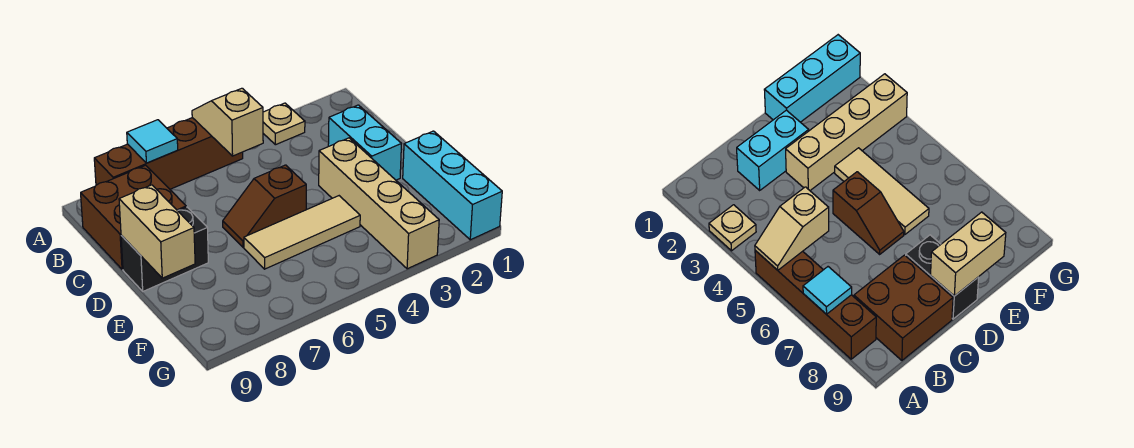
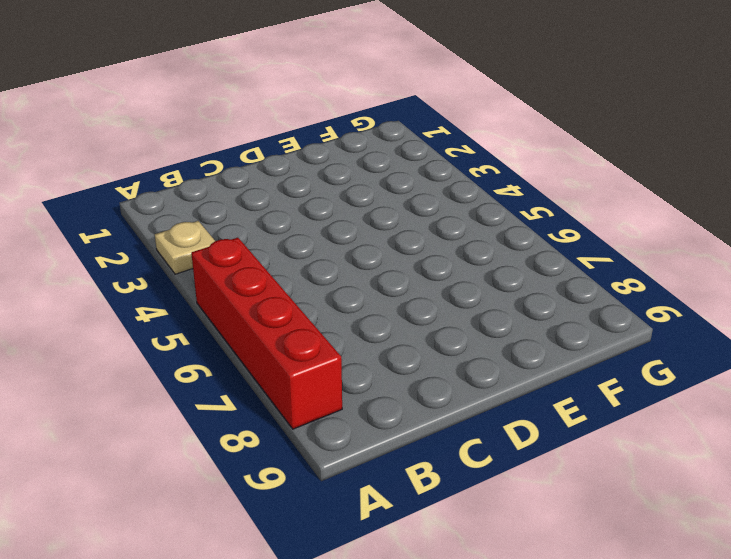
red brick A5:A8 level 1 -> brown brick A5:A8 level 1
none -> brown brick B8:C9 level 1
none -> cyan brick C2:D2 level 1
none -> tan brick D3:G3 level 1

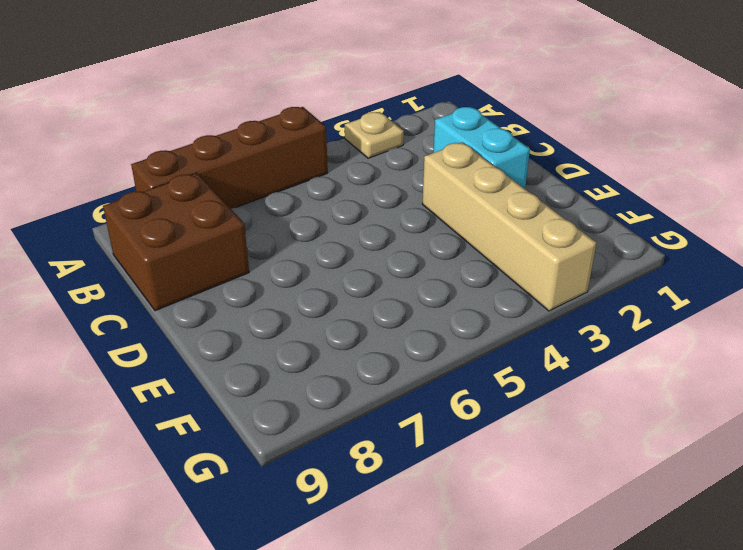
none -> brown slope D5:D6 level 1 top 5
none -> black brick D8:D9 level 1
none -> cyan brick E1:G1 level 1

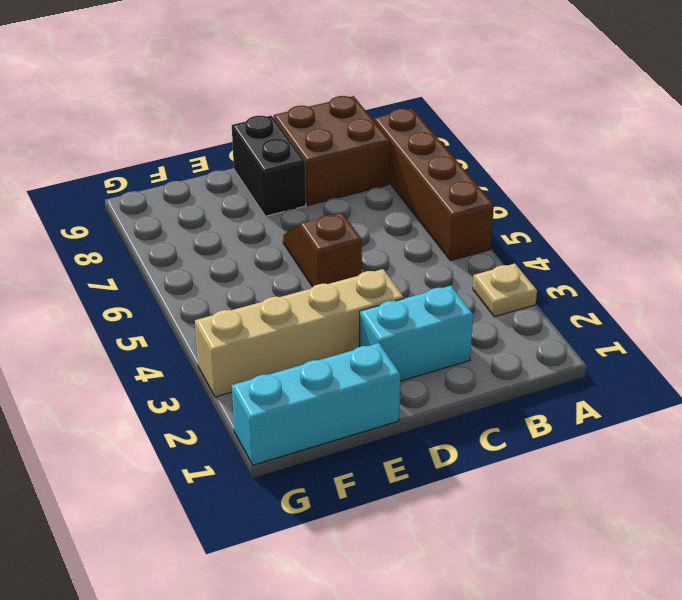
none -> tan tile E4:E6 level 1
none -> tan slope A5:B5 level 2 top B
none -> cyan tile A7 level 2

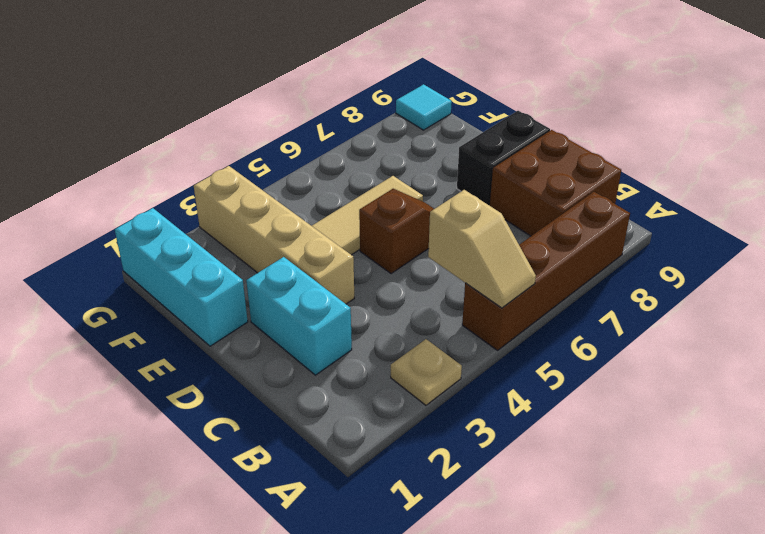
cyan tile G9 level 1 -> cyan tile A7 level 2
none -> tan brick D9:E9 level 2

